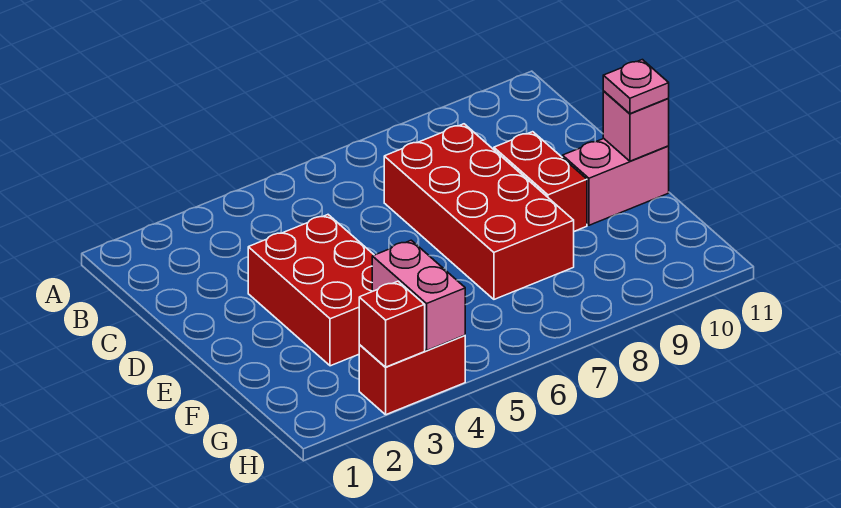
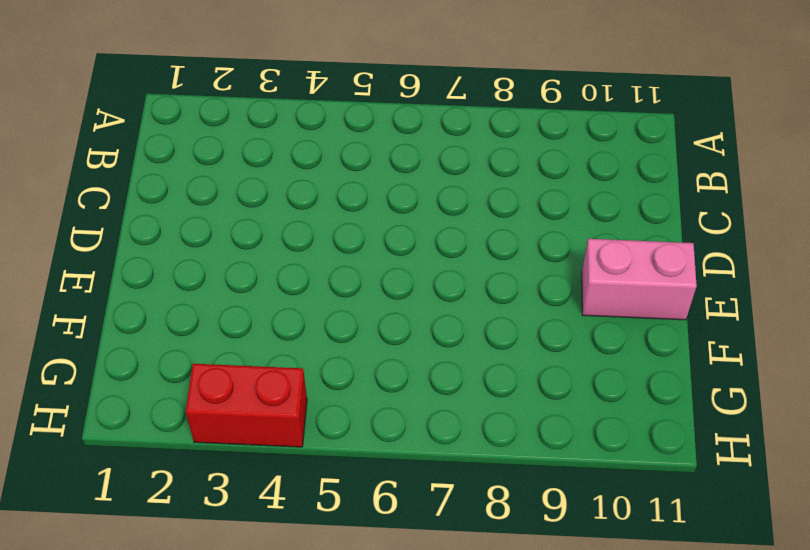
none -> red brick C7:F8 level 1
none -> red brick D3:F4 level 1

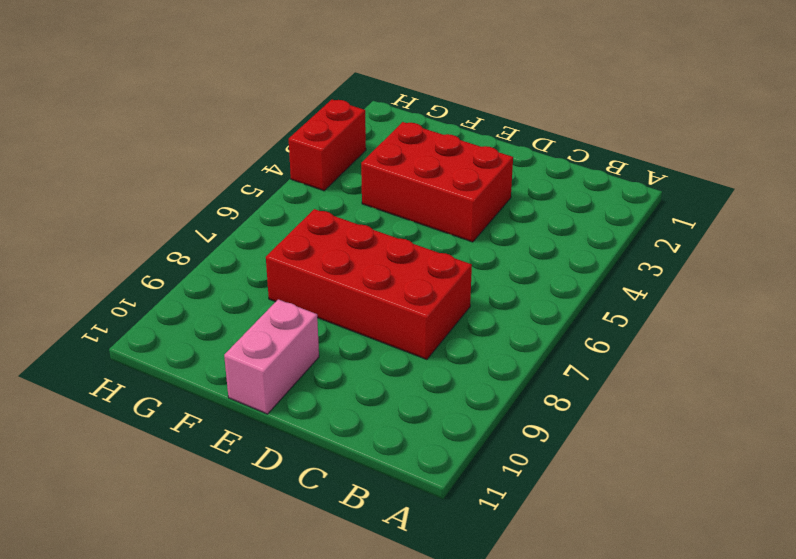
none -> red brick D9:E9 level 1
none -> pink brick E11 level 2

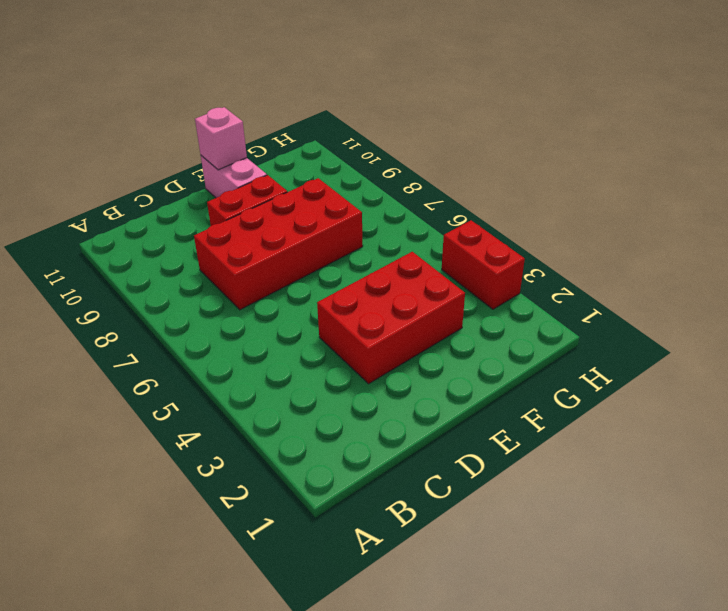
none -> pink brick G4:H4 level 2
none -> red brick H3 level 2

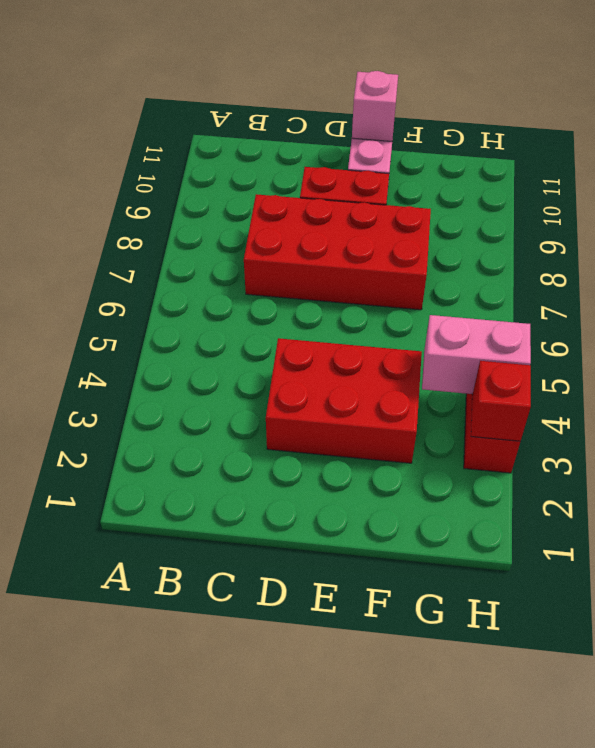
none -> pink plate E11 level 3

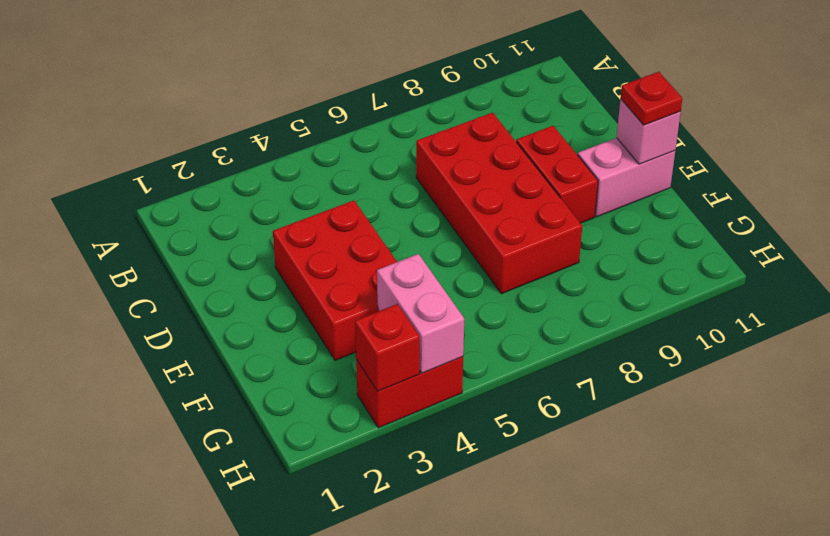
red plate E11 level 3 -> pink plate E11 level 3

